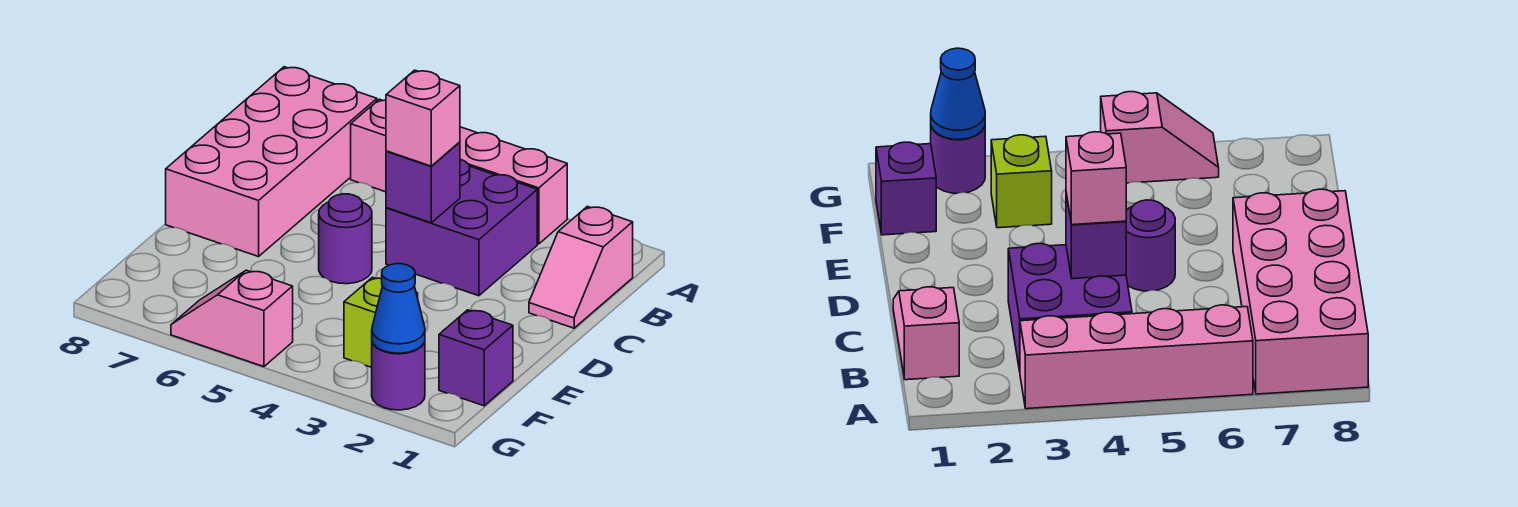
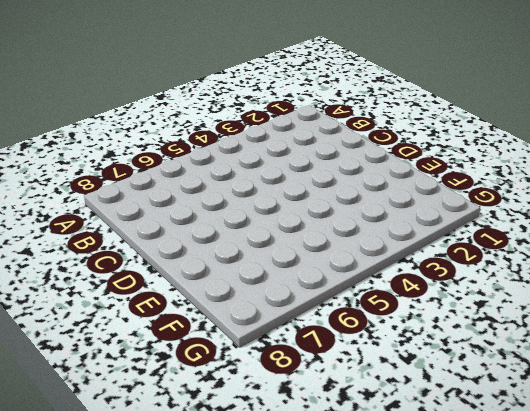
none -> pink brick A3:A6 level 1
none -> pink brick A7:D8 level 1
none -> pink slope B1:C1 level 1 top B

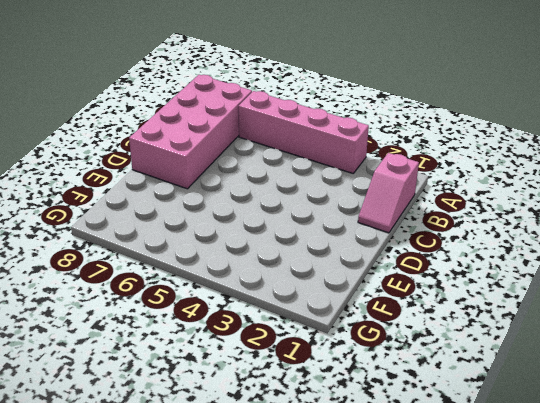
none -> purple brick B3:C4 level 1
none -> purple round brick D5 level 1
none -> purple brick F1 level 1

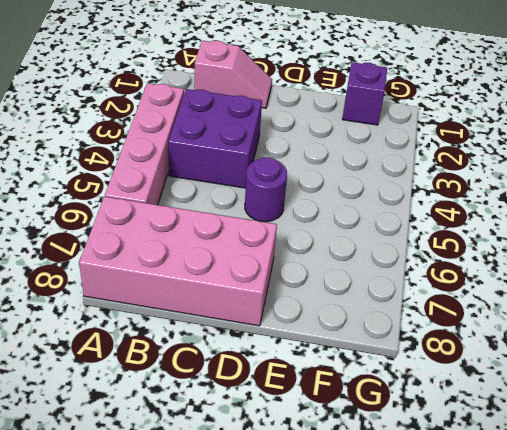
none -> lime brick F3 level 1
none -> purple round brick G2 level 1
none -> pink slope G5:G6 level 1 top 5

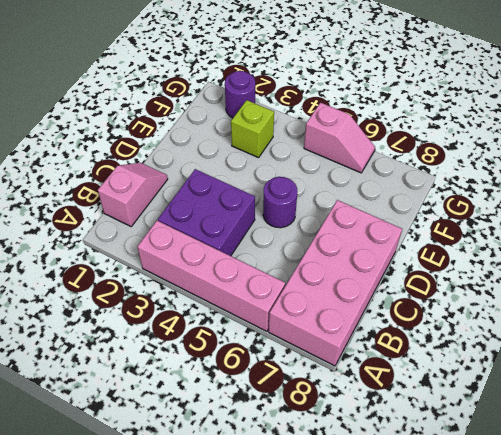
none -> purple brick F1 level 1
none -> purple brick C4 level 2
none -> blue cone G2 level 2

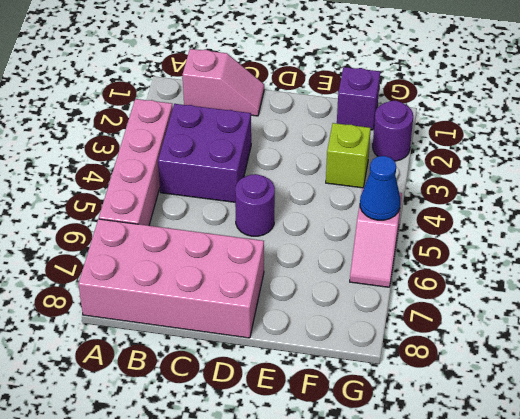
blue cone G5 level 2 -> blue cone G2 level 2
none -> purple brick C4 level 2
none -> pink brick C4 level 3

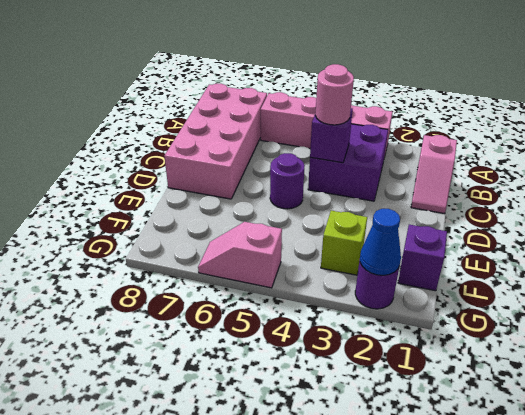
pink round brick C4 level 3 -> pink brick C4 level 3

